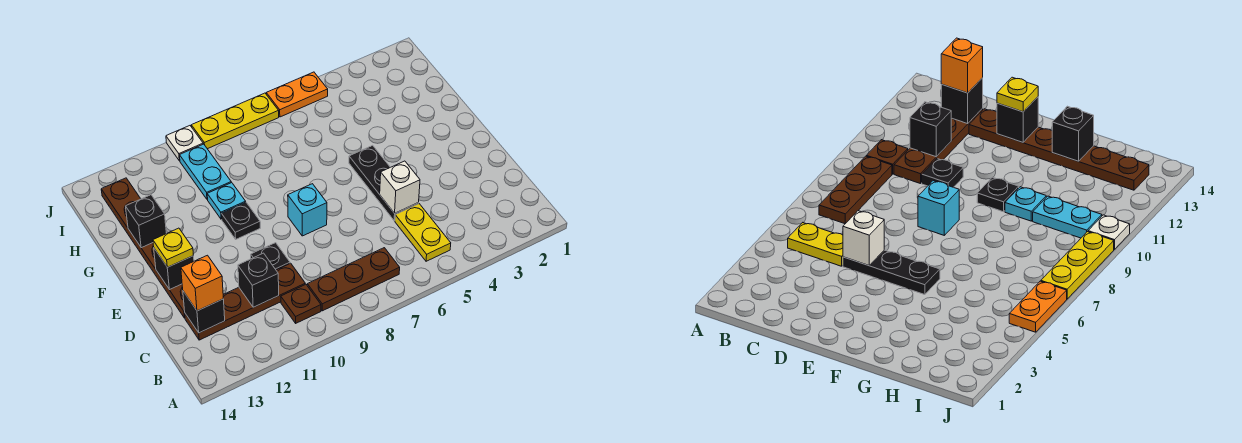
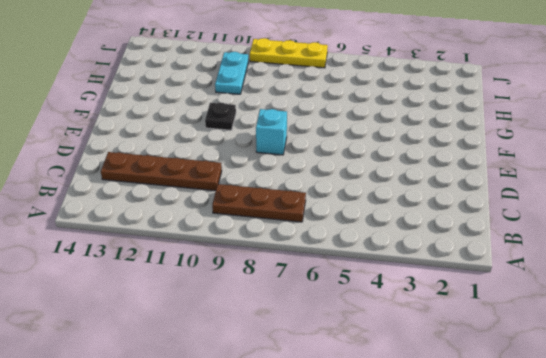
none -> yellow plate B5:C5 level 1
none -> brown plate B10 level 1
none -> black plate D5:F5 level 1

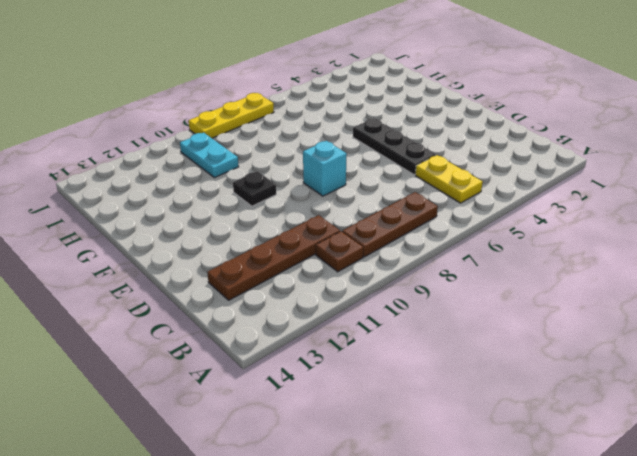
none -> black plate D10 level 1
none -> brown plate D13:I13 level 1
none -> cyan plate G10 level 1

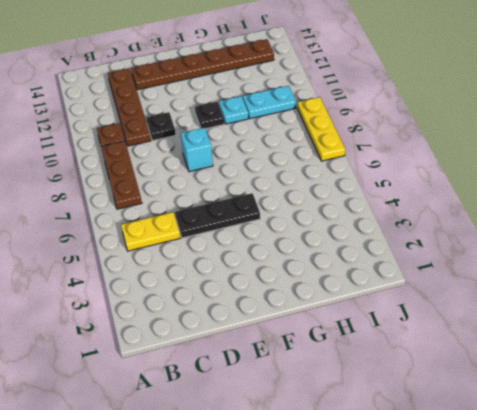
none -> orange plate J5:J6 level 1
none -> white plate J10 level 1
none -> black brick C11 level 2

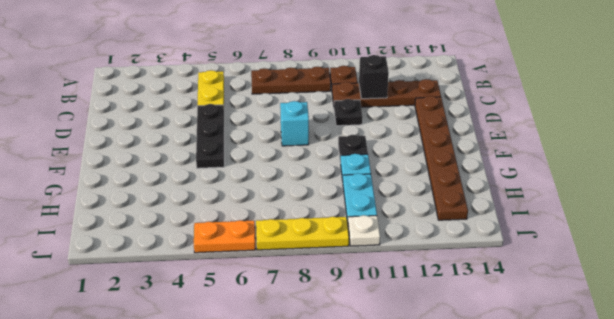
none -> black brick C13 level 2
none -> white brick D5 level 2
none -> black brick E13 level 2

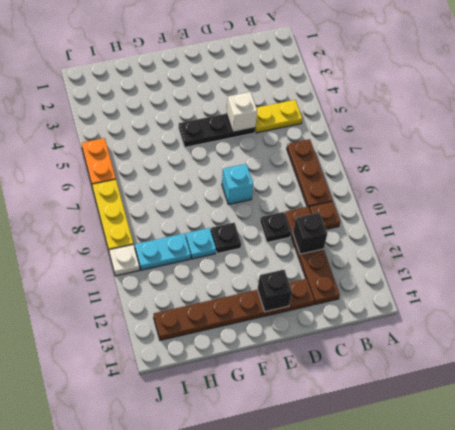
none -> black brick C13 level 2
none -> black brick G13 level 2
none -> orange brick C13 level 3

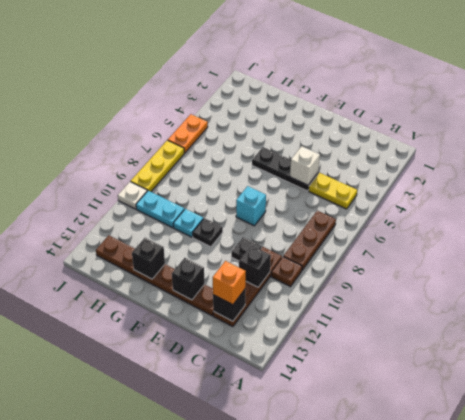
none -> yellow plate E13 level 3

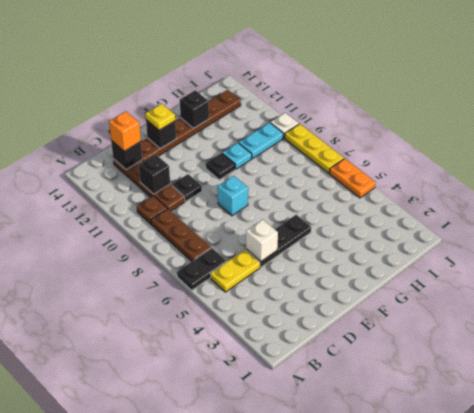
black plate A6:B6 level 1 -> none

